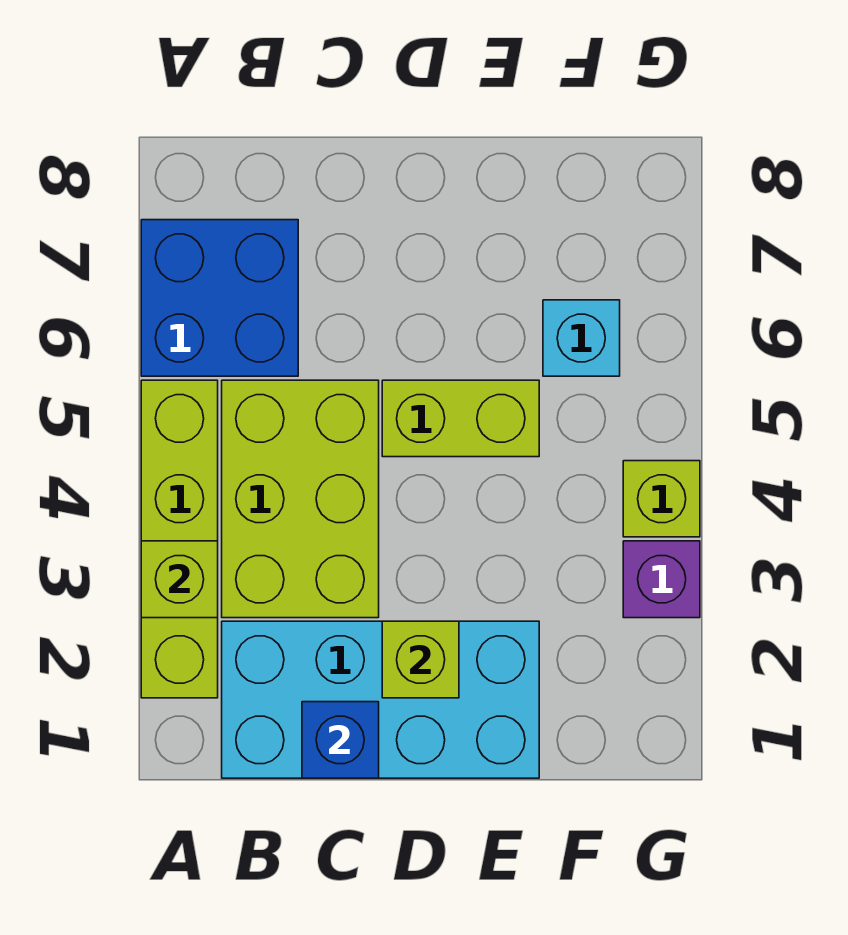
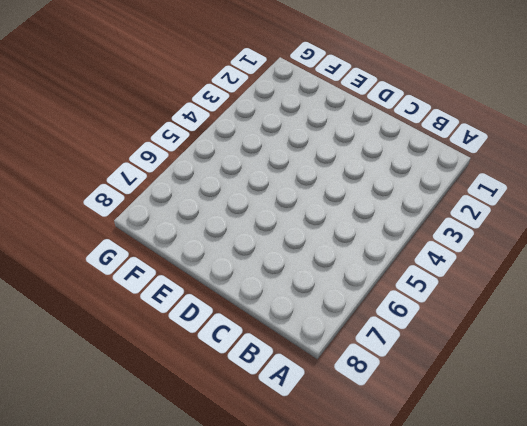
none -> lime brick A2:A5 level 1
none -> blue brick A6:B7 level 1

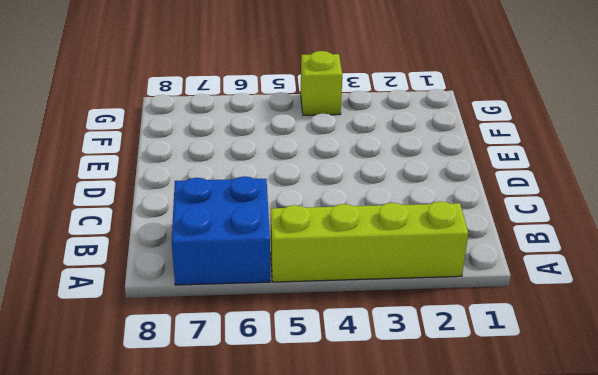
none -> cyan brick B1:E2 level 1
none -> lime brick B3:C5 level 1

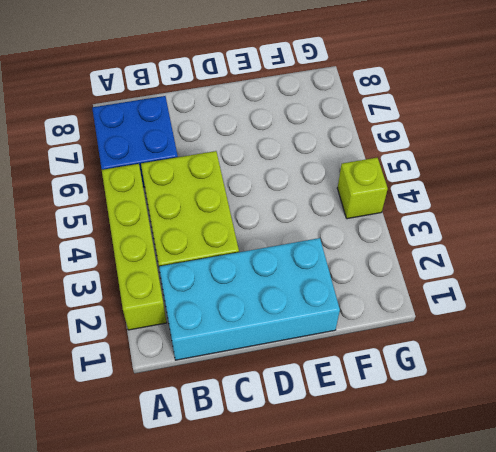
none -> lime brick D5:E5 level 1
none -> cyan brick F6 level 1

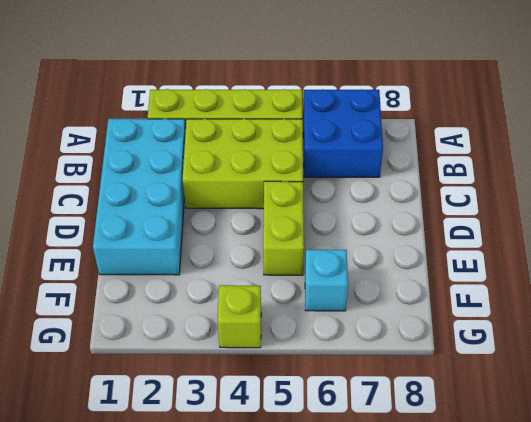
none -> purple brick G3 level 1
none -> lime brick A3 level 2

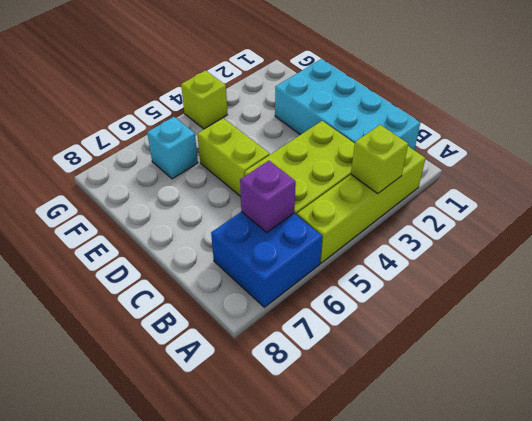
purple brick B6 level 2 -> purple brick G3 level 1
none -> blue brick C1 level 2
none -> lime brick D2 level 2

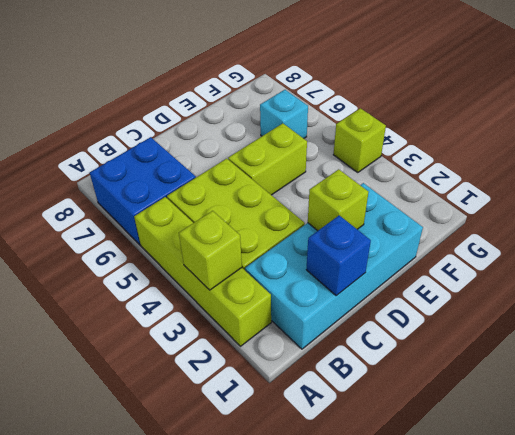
none -> purple brick G3 level 1

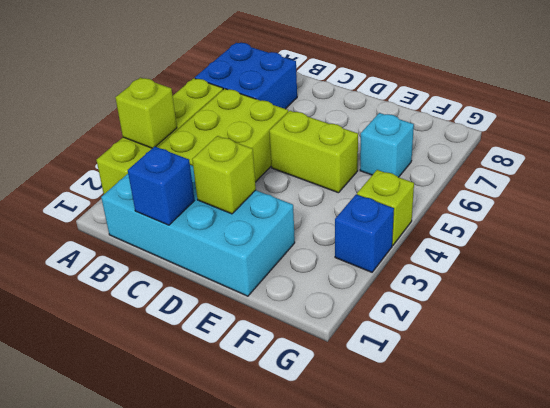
blue brick G3 level 1 -> purple brick G3 level 1

